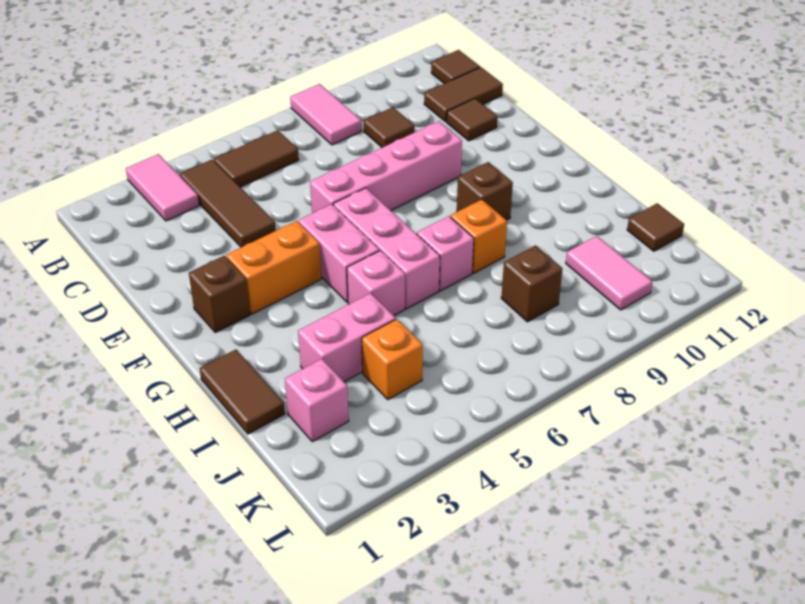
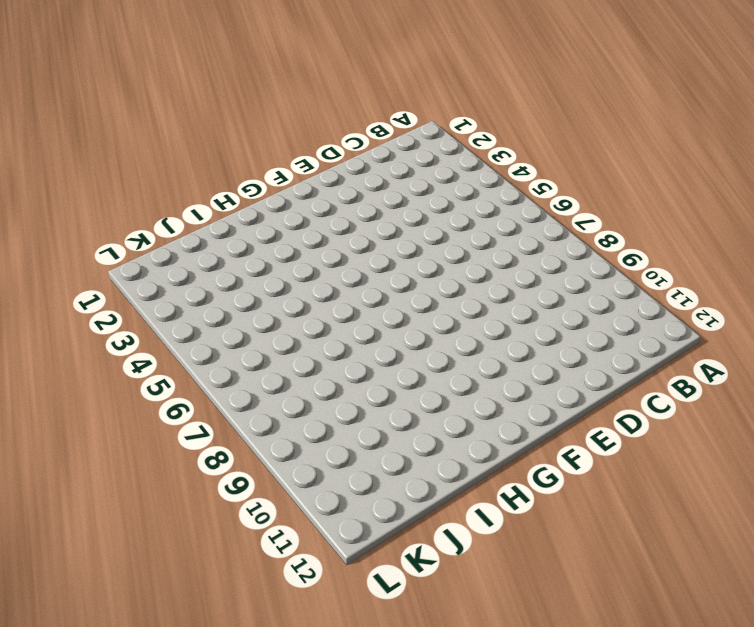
none -> pink tile A3:B3 level 1
none -> pink tile A8:B8 level 1
none -> brown tile B4:D4 level 1

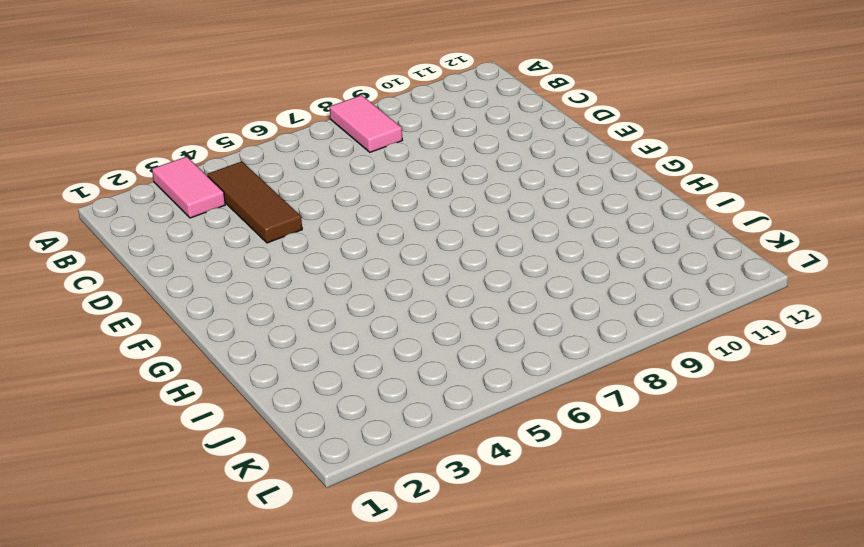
none -> brown tile B5:B6 level 1
none -> brown tile B12 level 1
none -> brown tile C9 level 1

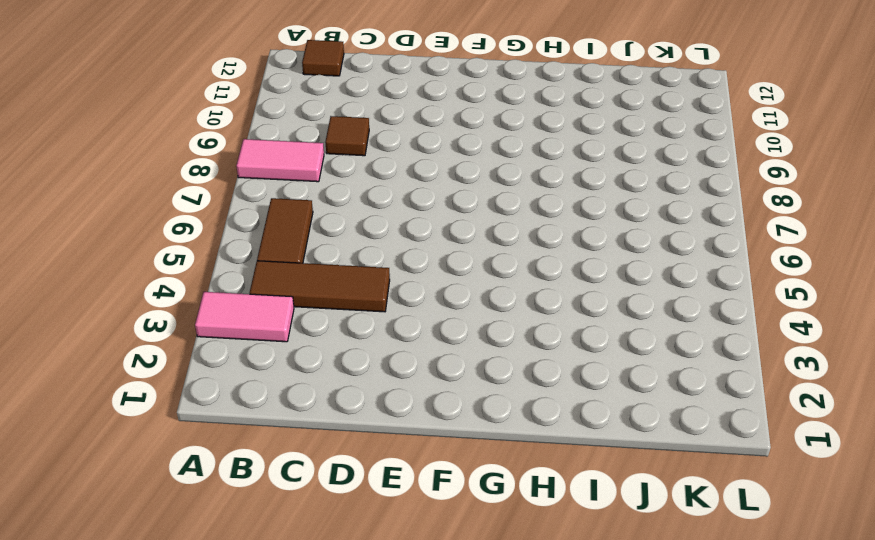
none -> brown tile C11:C12 level 1
none -> brown tile D11 level 1
none -> pink brick E6:E9 level 1

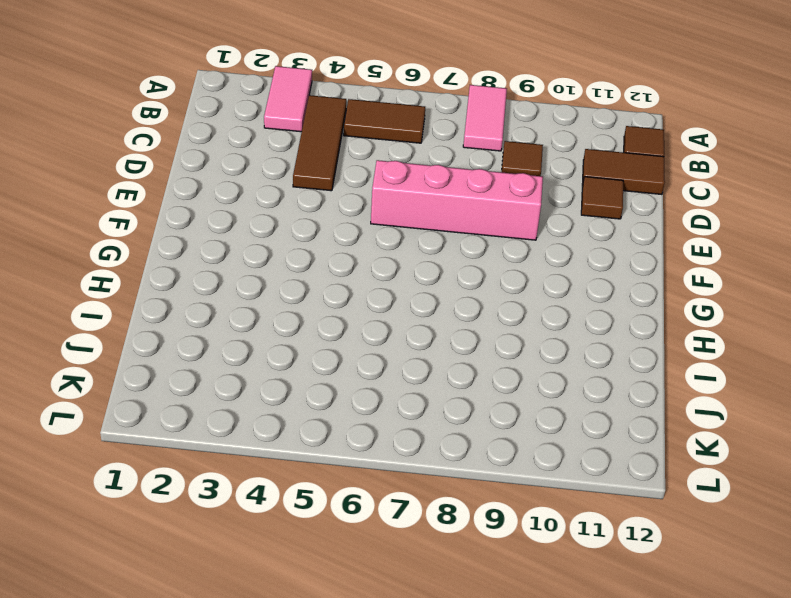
none -> brown brick F2 level 1
none -> orange brick F3:F4 level 1
none -> pink brick F5:G5 level 1

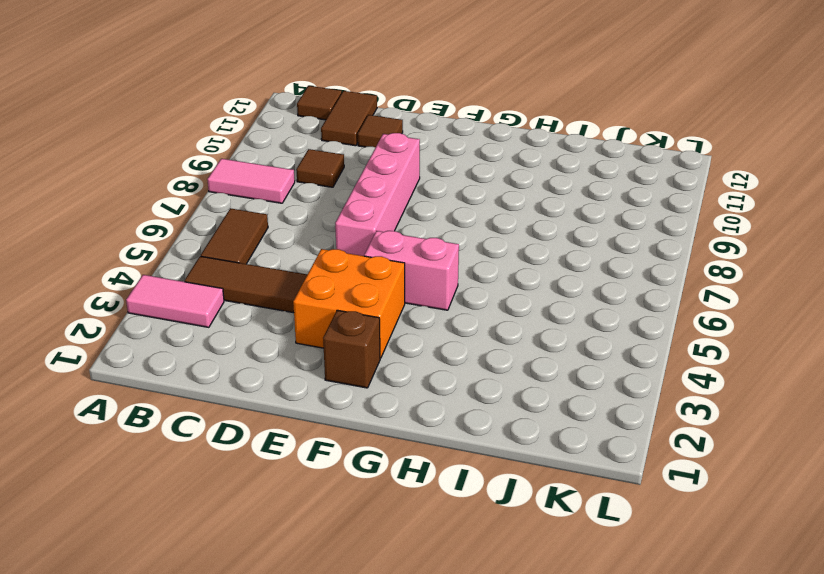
orange brick E3:F4 level 1 -> orange brick F3:F4 level 1
none -> pink brick F6:H6 level 1
none -> brown brick G9 level 1
none -> brown tile H1:I1 level 1

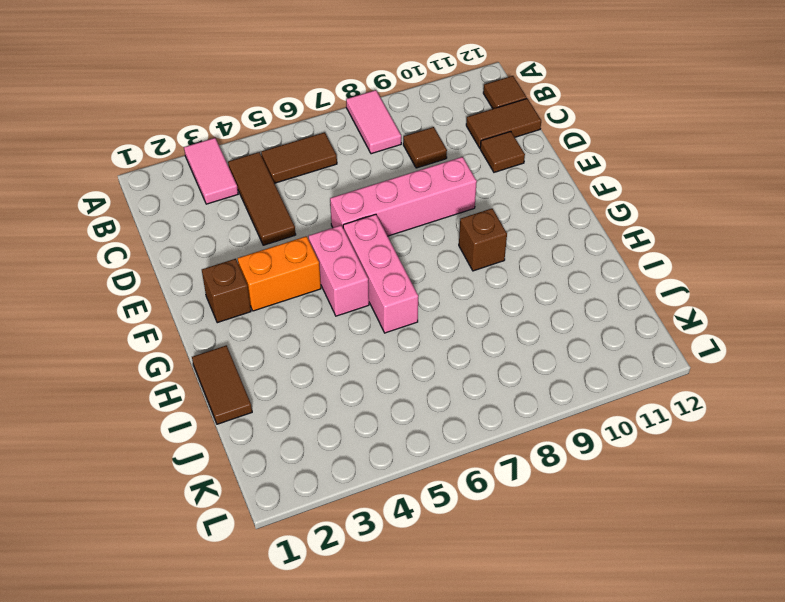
none -> pink brick H5 level 1
none -> pink brick H7 level 1
none -> orange brick H8 level 1

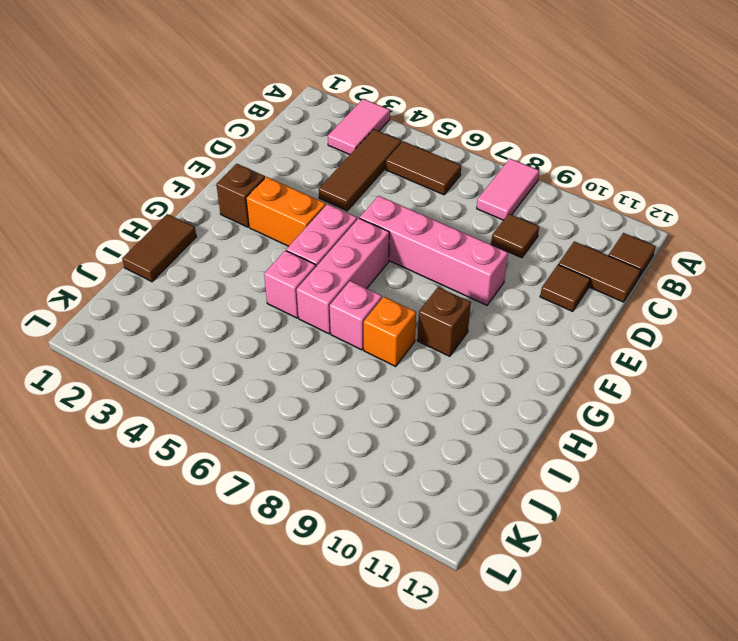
none -> pink brick I3:I4 level 1
none -> pink brick J2 level 1
none -> orange brick J4 level 1

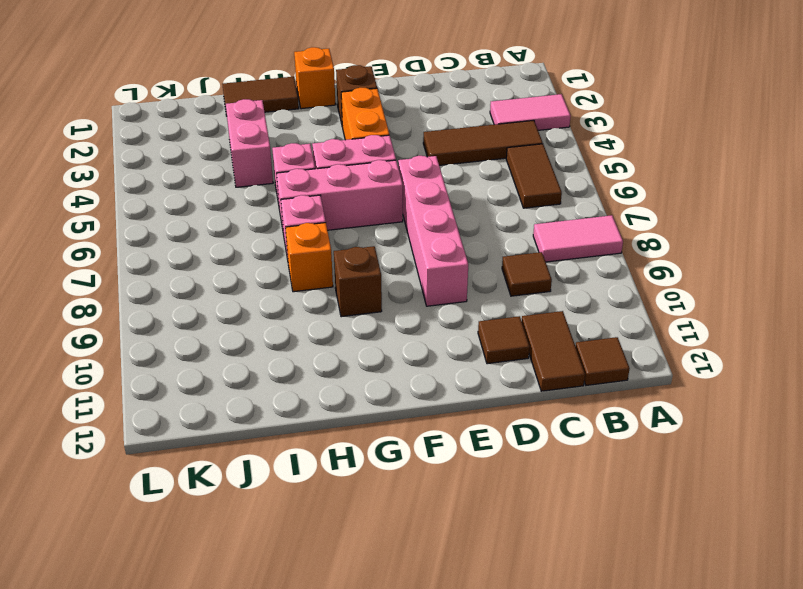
orange brick G1 level 1 -> orange brick J4 level 1
none -> pink brick J2 level 1
none -> brown brick J8 level 1
none -> pink tile J10:K10 level 1

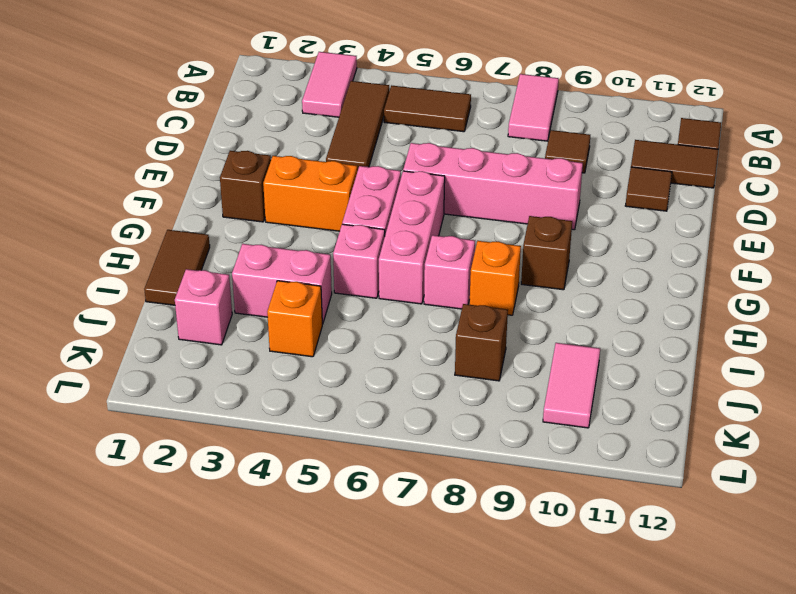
none -> brown tile J12 level 1

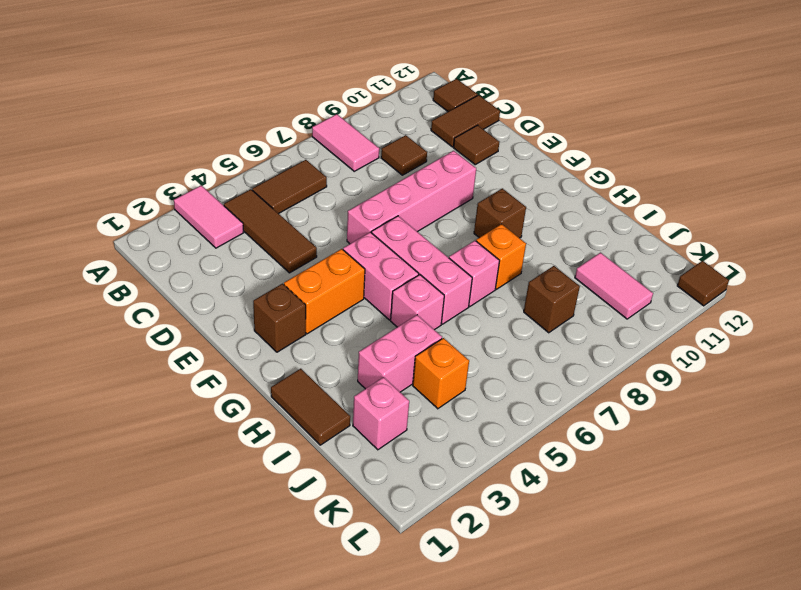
brown tile L12 level 1 -> brown tile J12 level 1

